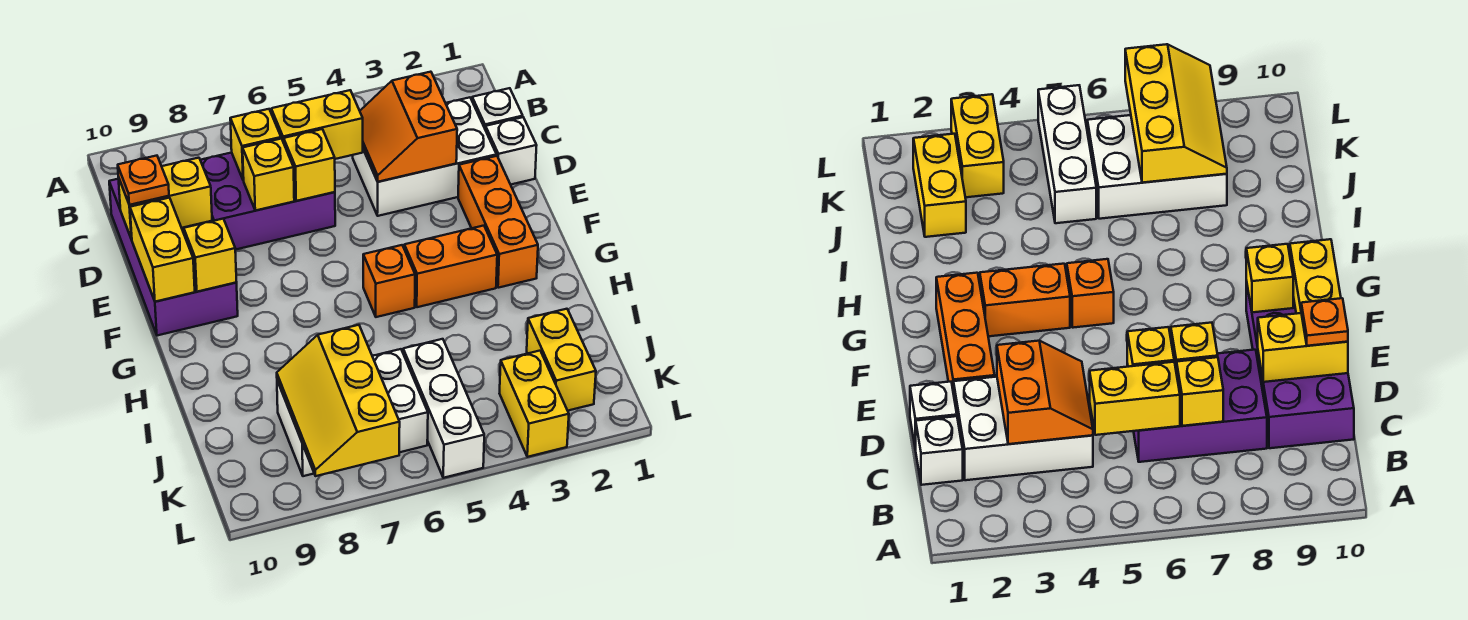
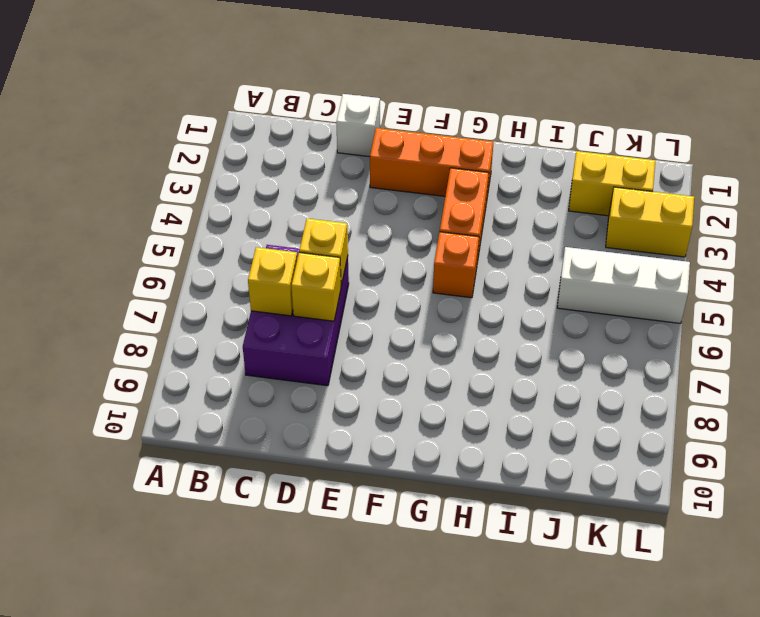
none -> white brick C1 level 1
none -> white brick C2:D4 level 1
none -> purple brick C9:F10 level 1

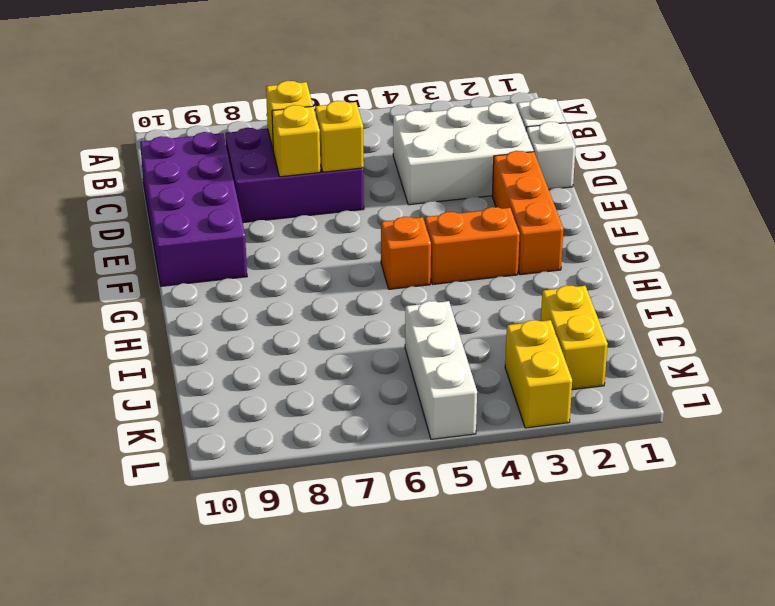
none -> white brick J6:K8 level 1
none -> orange slope C3:D4 level 2 top 3
none -> yellow brick C5:C6 level 2

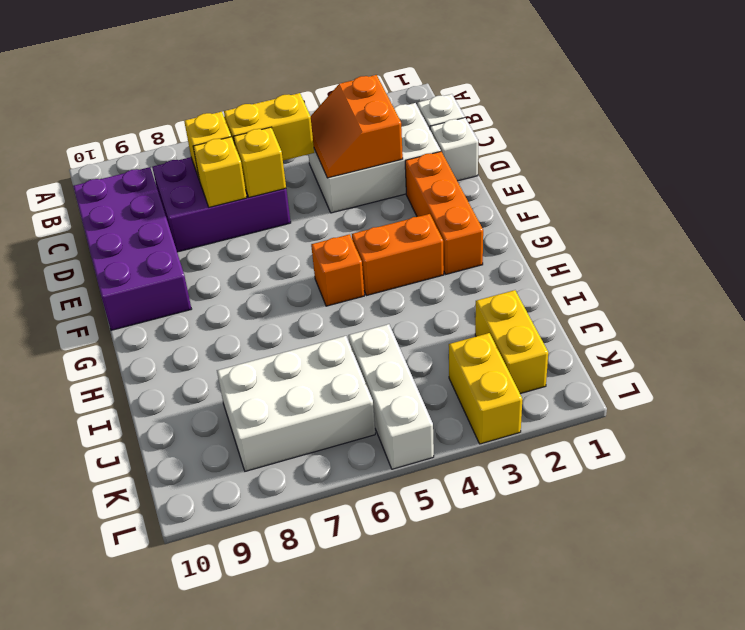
none -> yellow brick D9:D10 level 2
none -> yellow brick E10:F10 level 2
none -> yellow brick F9 level 2

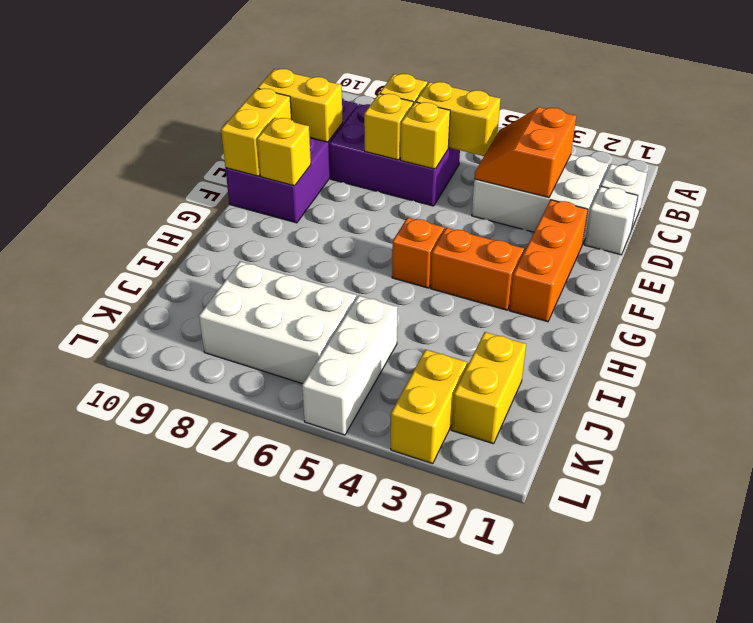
none -> yellow slope J7:L8 level 2 top 7
none -> orange plate D10 level 3

